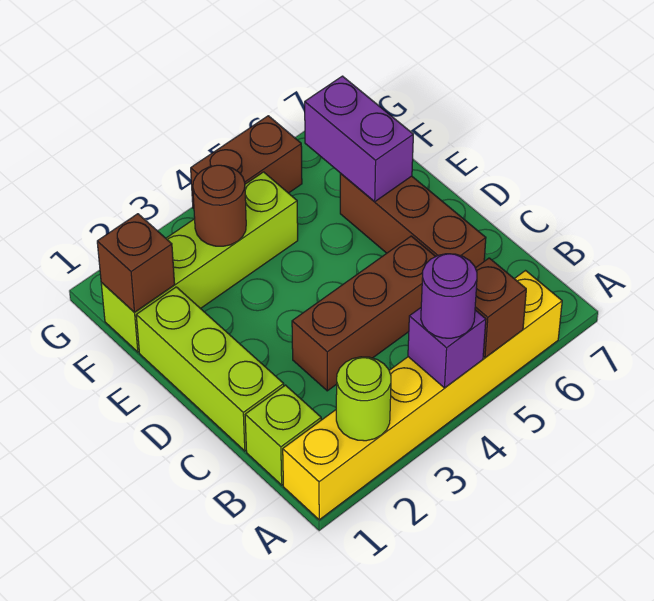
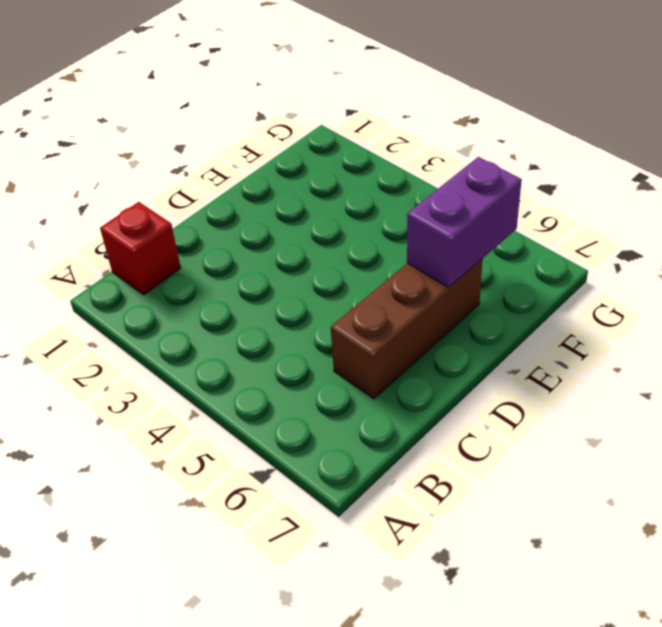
red brick B1 level 1 -> lime brick B1 level 1
none -> yellow brick A1:A6 level 1
none -> lime brick C1:E1 level 1
none -> brown brick C3:C5 level 1

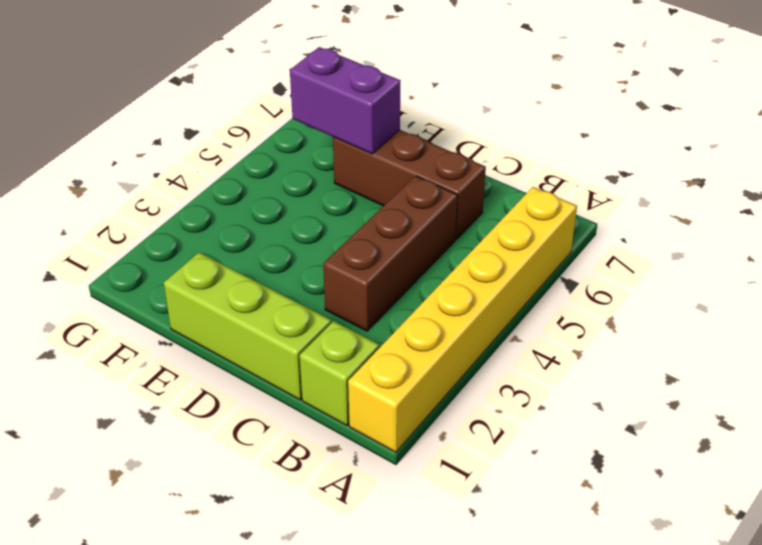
none -> lime brick F1:F4 level 1
none -> brown brick G4:G5 level 1
none -> lime round brick A2 level 2

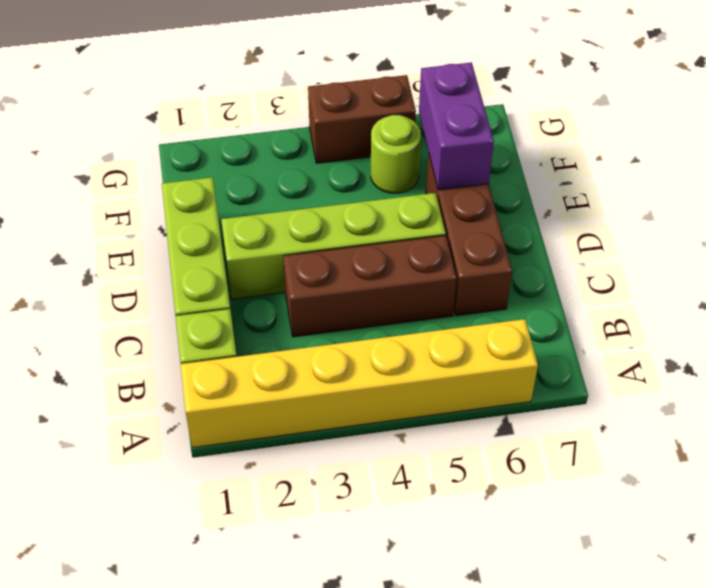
lime brick D2:D5 level 1 -> lime brick F1:F4 level 1
lime round brick F5 level 1 -> lime round brick A2 level 2
none -> purple brick A4 level 2
none -> brown brick A5 level 2
none -> brown brick F1 level 2

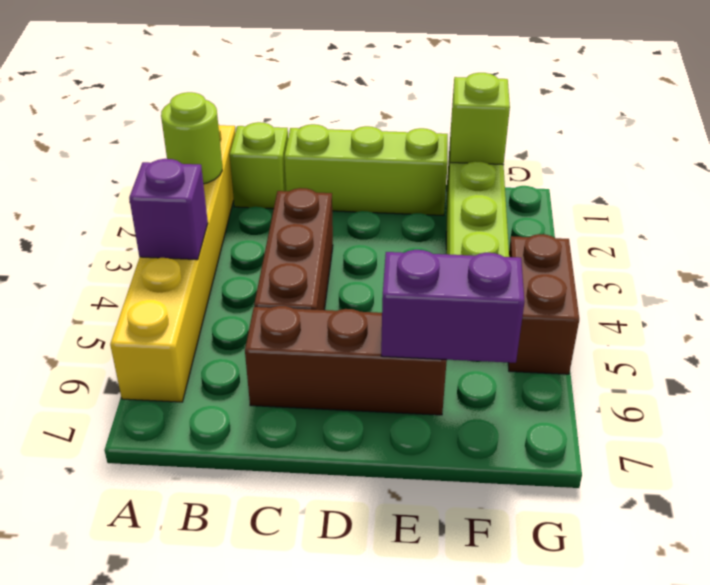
lime brick F1 level 2 -> brown brick F1 level 2
none -> brown brick A5 level 2
none -> brown round brick F3 level 2
none -> purple round brick A4 level 3

